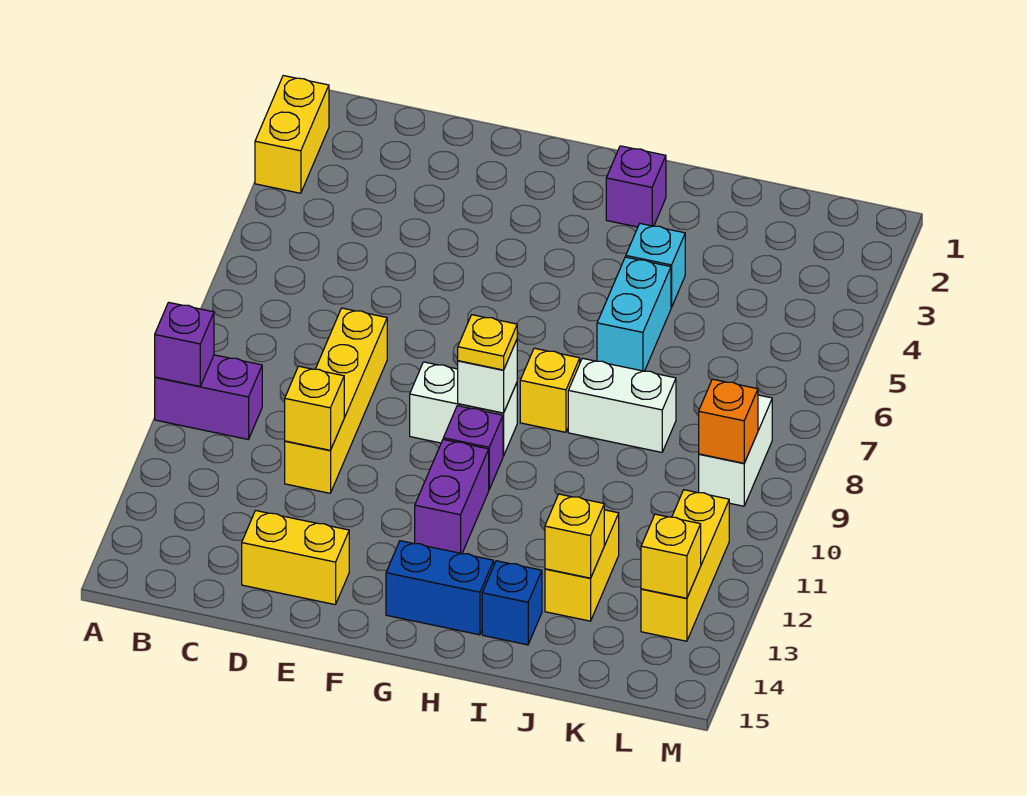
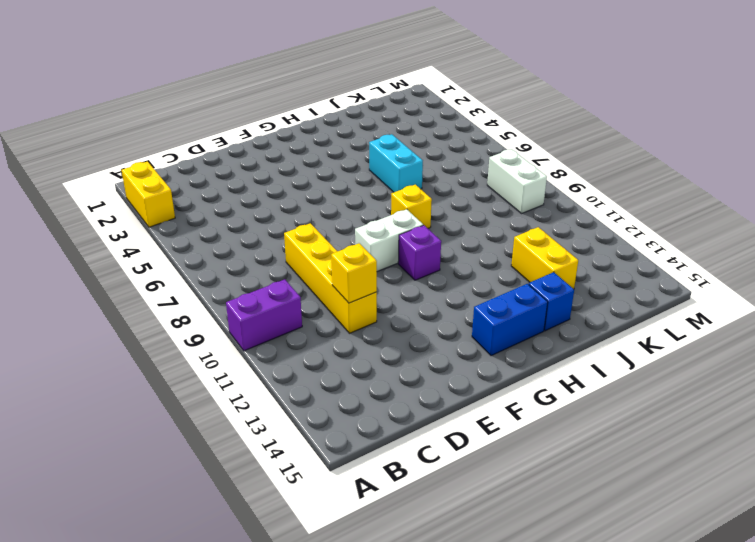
none -> yellow brick D14:E14 level 1
none -> purple brick G11:G12 level 1
none -> purple brick H2 level 1

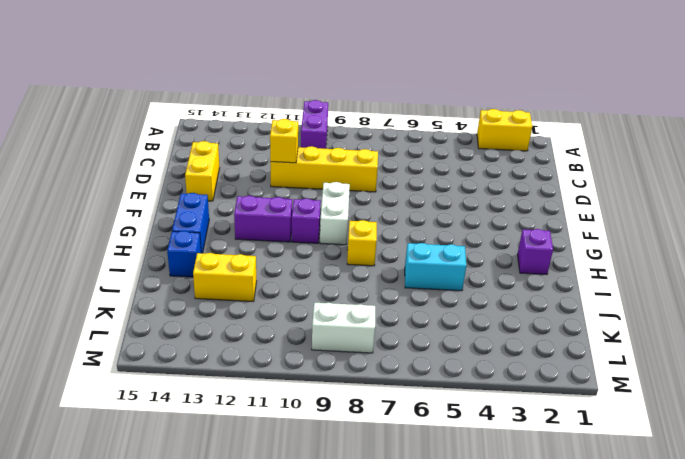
none -> cyan brick I4 level 1
none -> white brick I8:J8 level 1
none -> yellow brick L11:L13 level 1

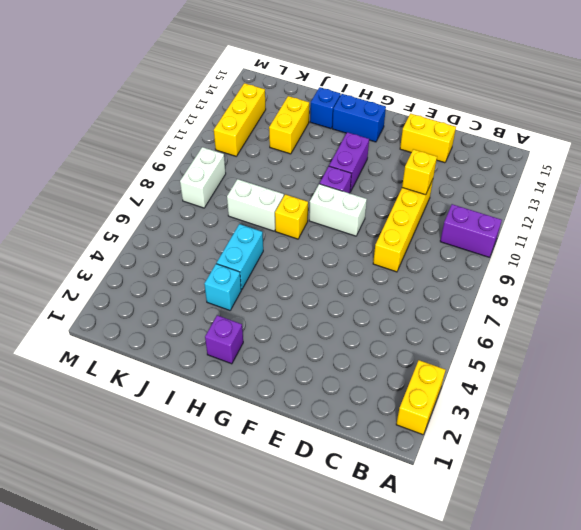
none -> purple brick A10 level 2
none -> white brick G9 level 2
none -> yellow brick J13 level 2

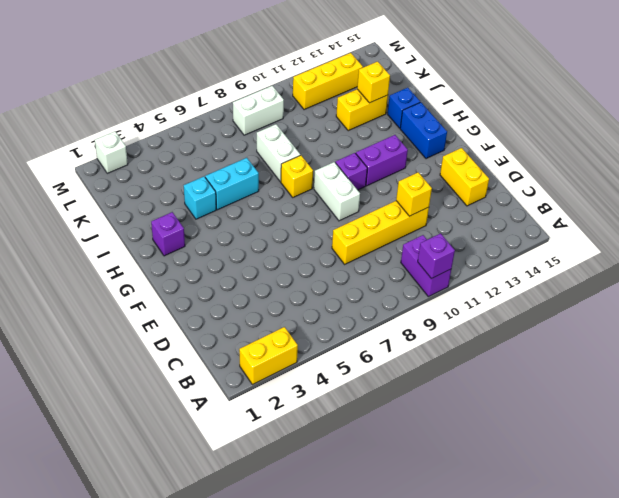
white brick M2 level 1 -> white brick G9 level 2
none -> orange brick L9 level 2
none -> yellow brick L13 level 2
none -> yellow plate G9 level 3

